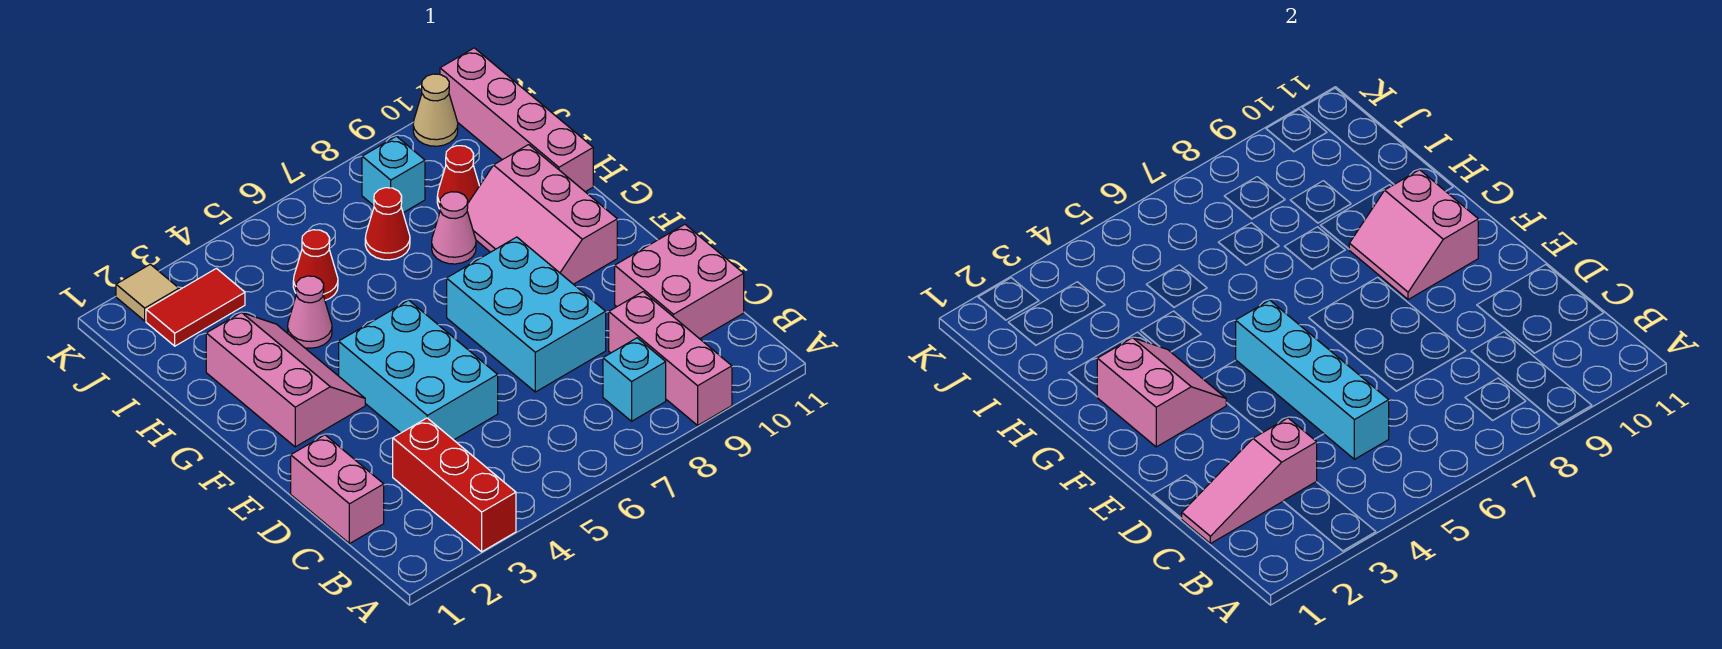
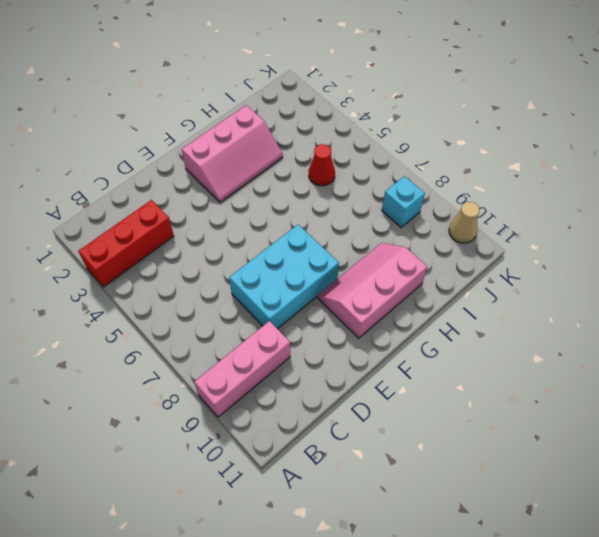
none -> cyan brick B8 level 1
none -> pink brick C1:D1 level 1
none -> pink brick C10:D11 level 1

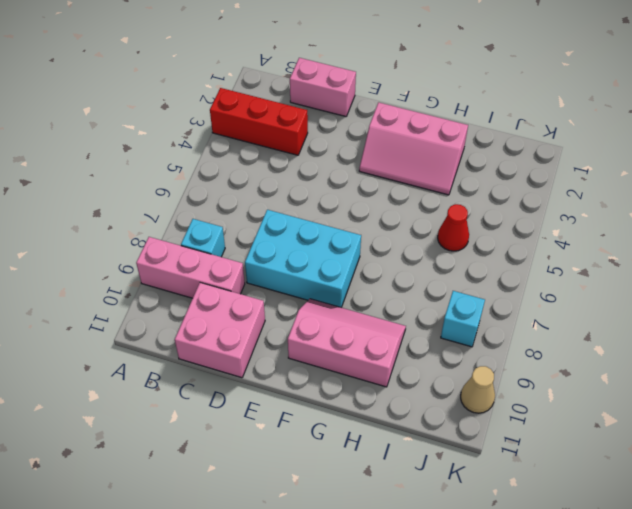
none -> cyan brick D4:F5 level 1
none -> pink cone H4 level 1
none -> pink cone H8 level 1

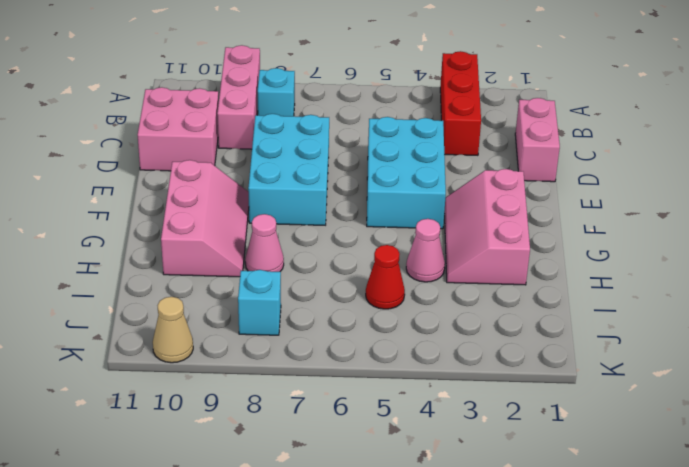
none -> pink brick H11:K11 level 1
none -> red cone I7 level 1
none -> red cone I9 level 1

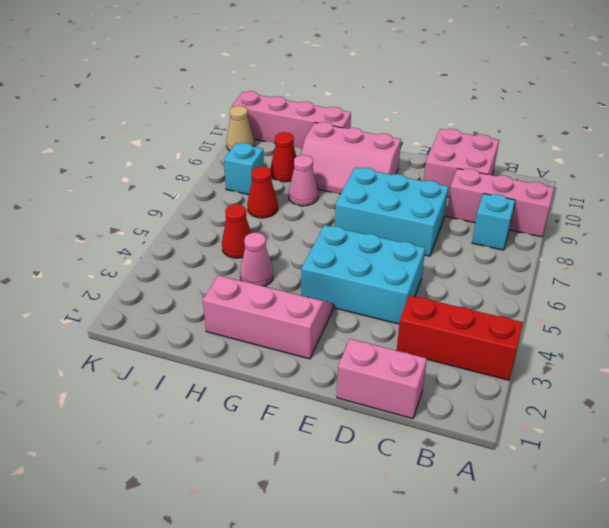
none -> red tile J2:J3 level 1
none -> tan tile K2 level 1
none -> pink slope C1:C3 level 2 top 3

